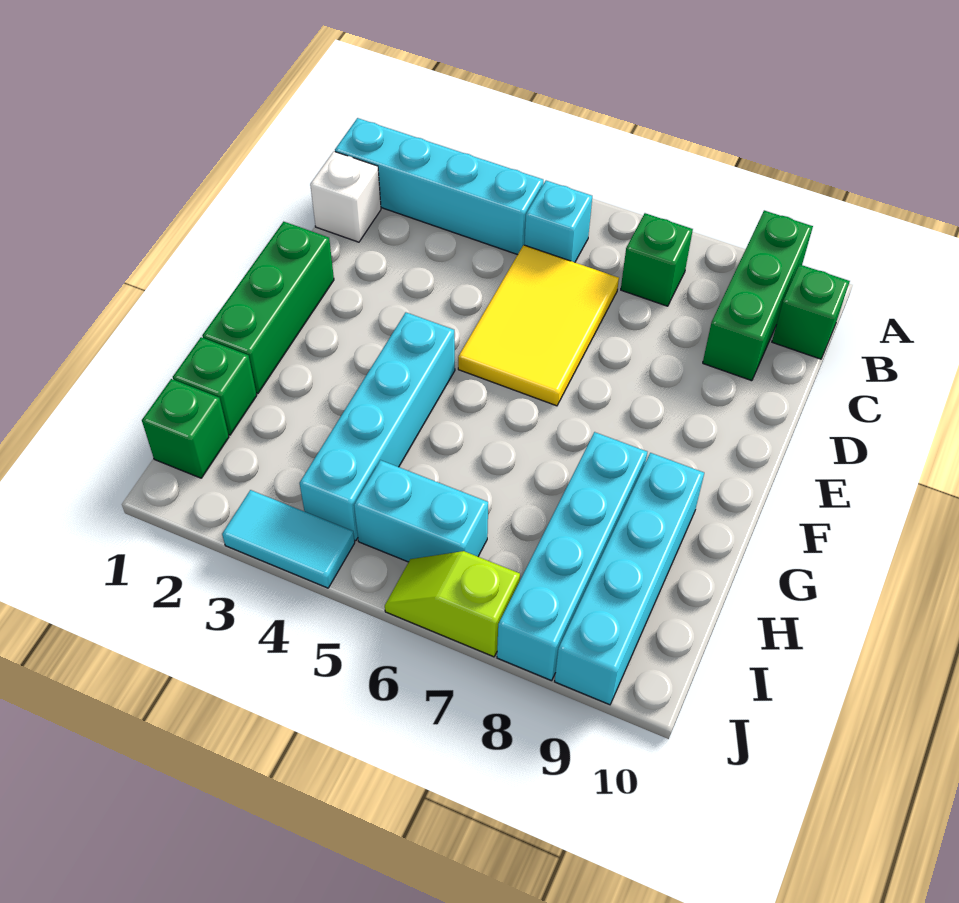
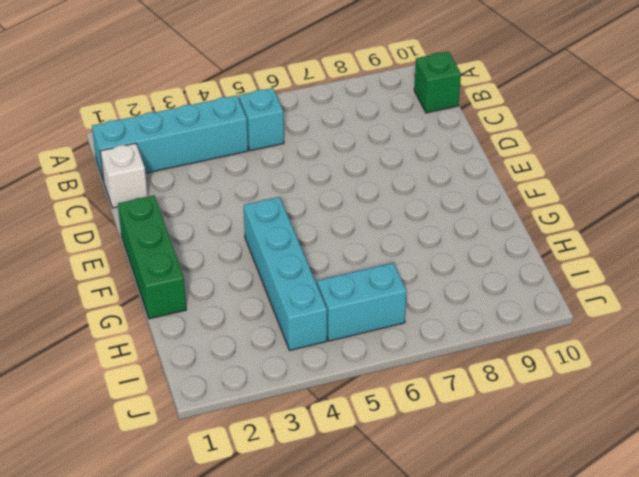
none -> green brick A9:C9 level 1
none -> green brick B7 level 1
none -> yellow tile C5:E6 level 1

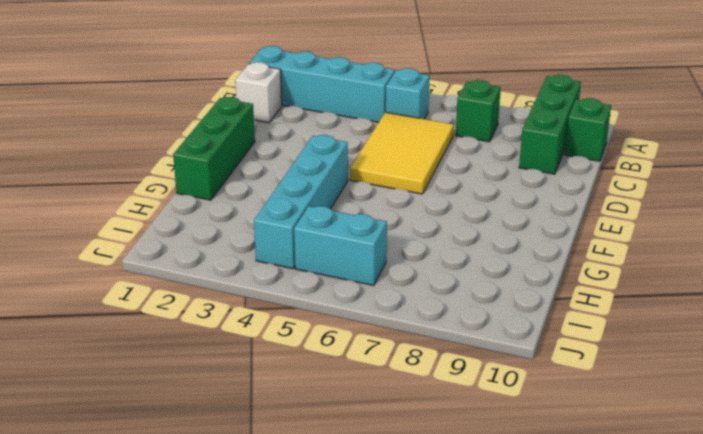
none -> cyan brick G8:J8 level 1
none -> cyan brick G9:J9 level 1
none -> green brick H1 level 1

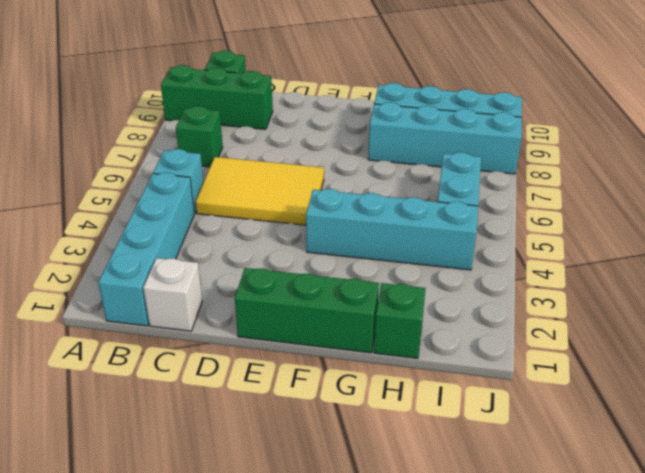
none -> green brick I1 level 1
none -> cyan tile J3:J4 level 1
none -> lime slope J6:J7 level 1 top 7

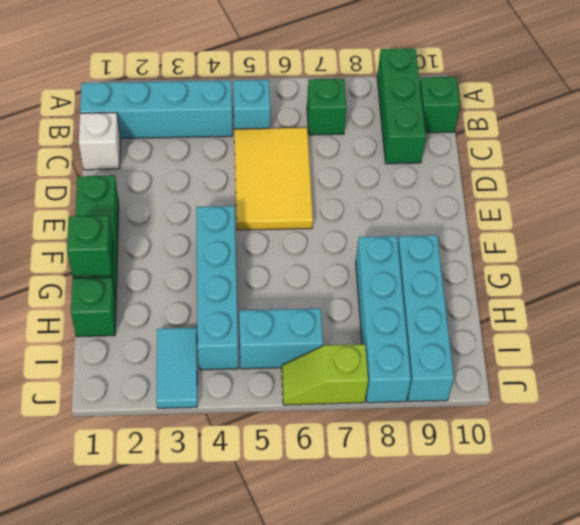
green brick G1 level 2 -> green brick I1 level 1
cyan tile I3:J3 level 1 -> cyan tile J3:J4 level 1

